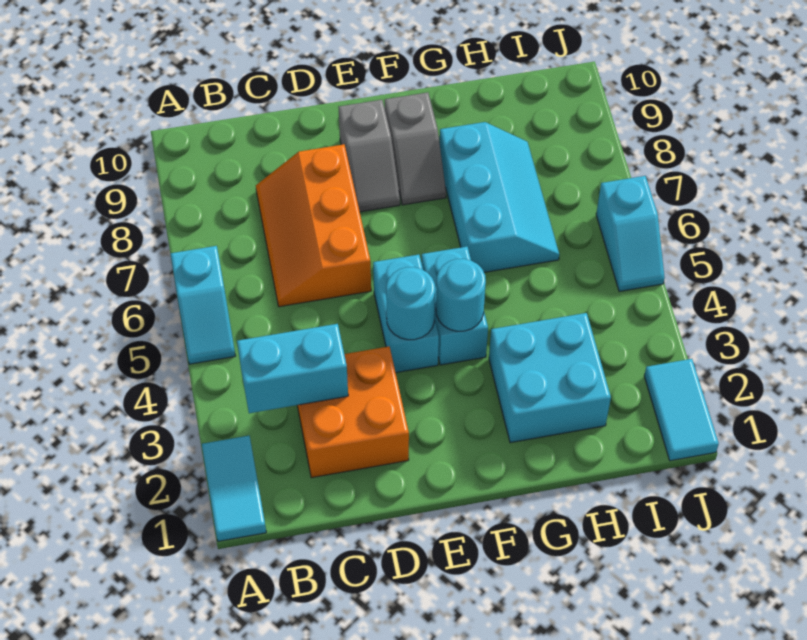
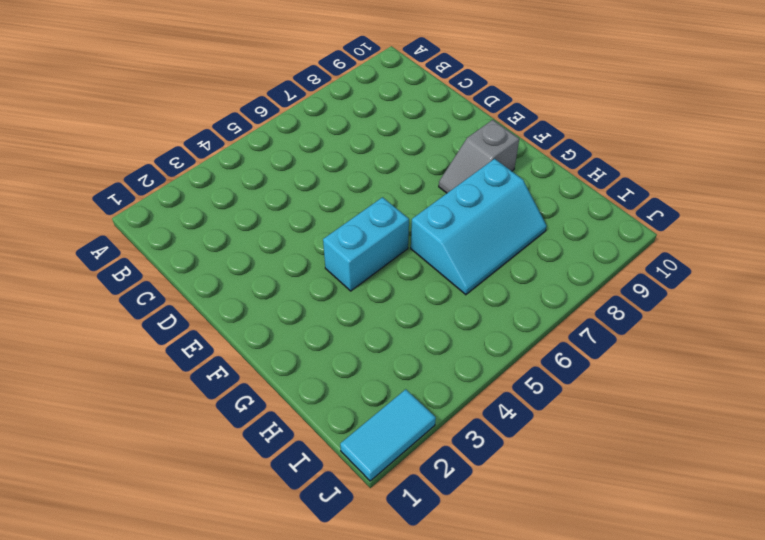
none -> cyan tile A1:A2 level 1
none -> cyan slope A5:A6 level 1 top 6
none -> orange brick C2:D3 level 1

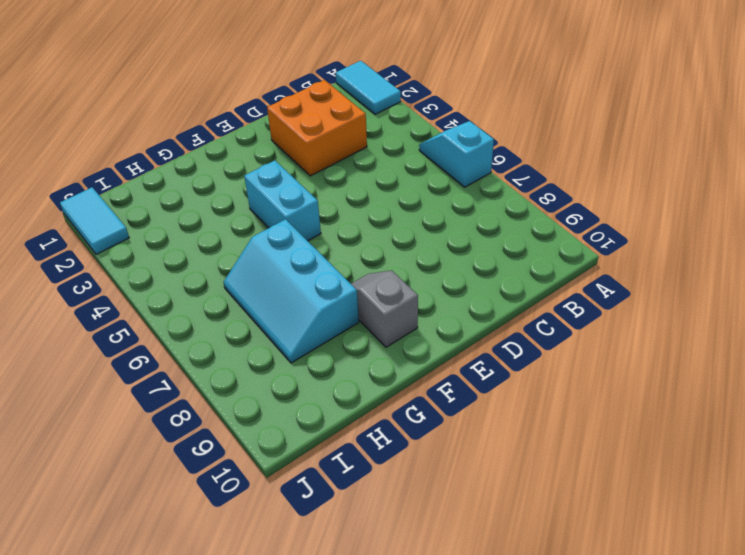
none -> orange slope C6:D8 level 1 top D
none -> cyan brick E4:E5 level 1
none -> grey slope E8:E9 level 1 top 9

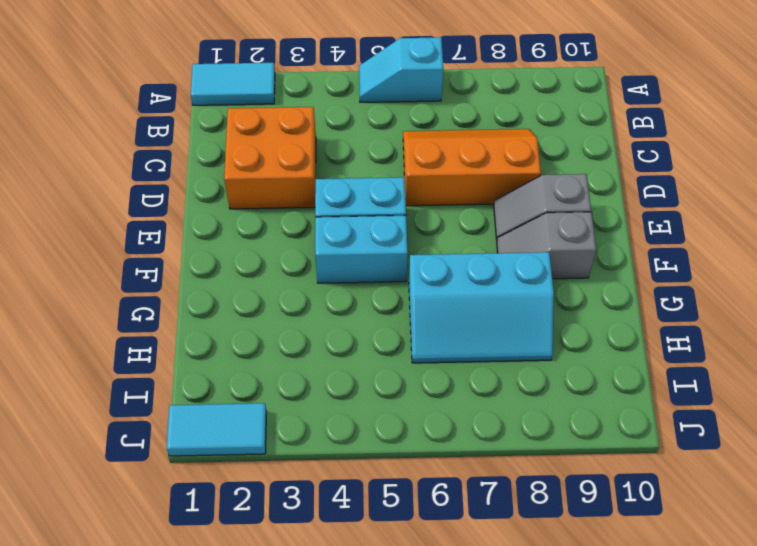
none -> cyan brick G2:H3 level 1
none -> cyan slope J5:J6 level 1 top 6
none -> cyan brick B3:C3 level 2

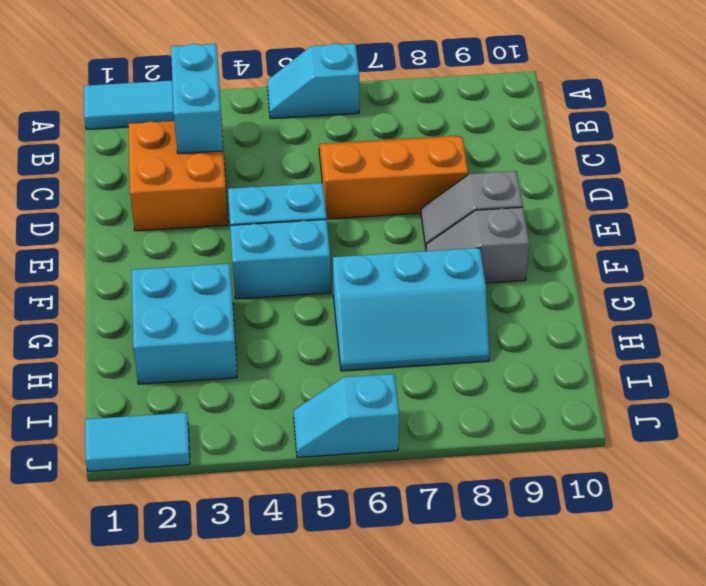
none -> cyan round brick E4 level 2
none -> cyan round brick F4 level 2

